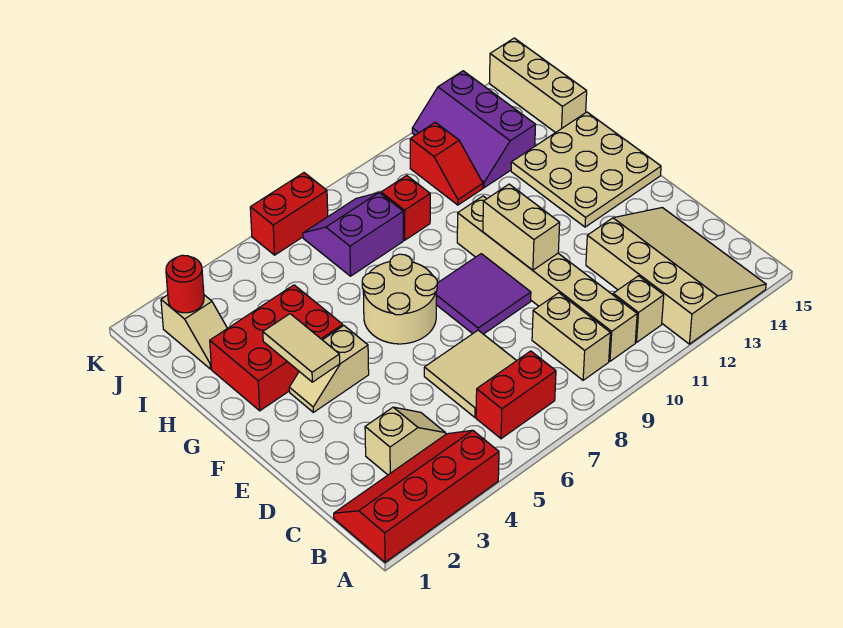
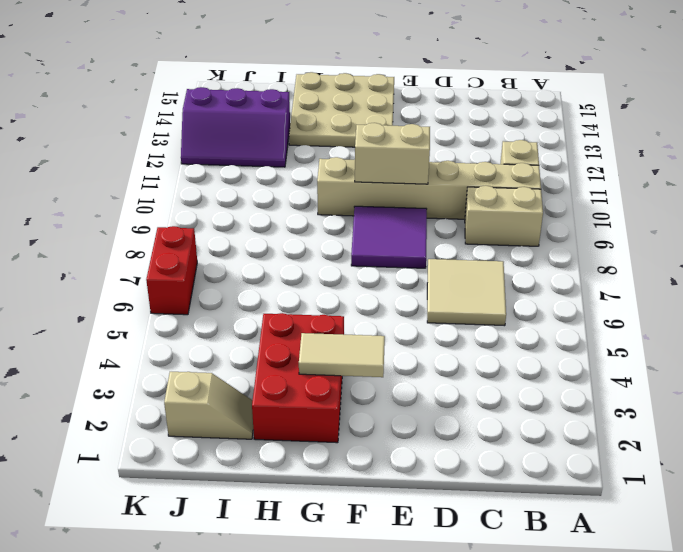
none -> red slope A1:B4 level 1 top A
none -> tan slope A12:D14 level 1 top 12
none -> red brick B6:B7 level 1

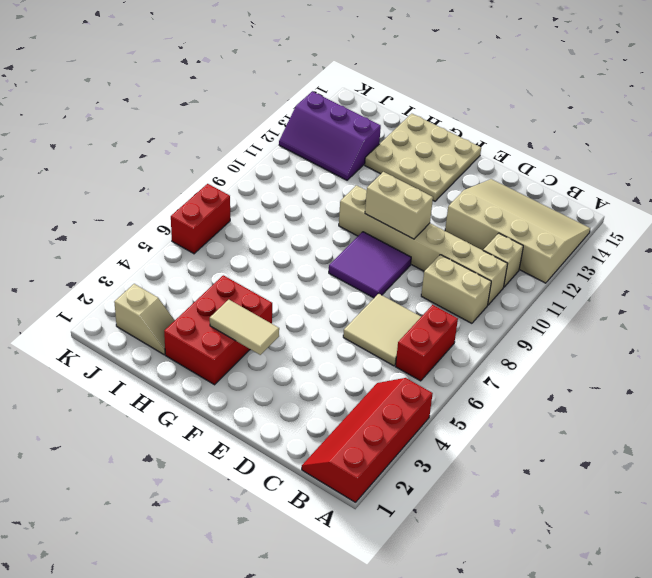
none -> tan slope C3:C4 level 1 top 3
none -> tan slope F3:F4 level 1 top 4
none -> tan round brick F6:G7 level 1

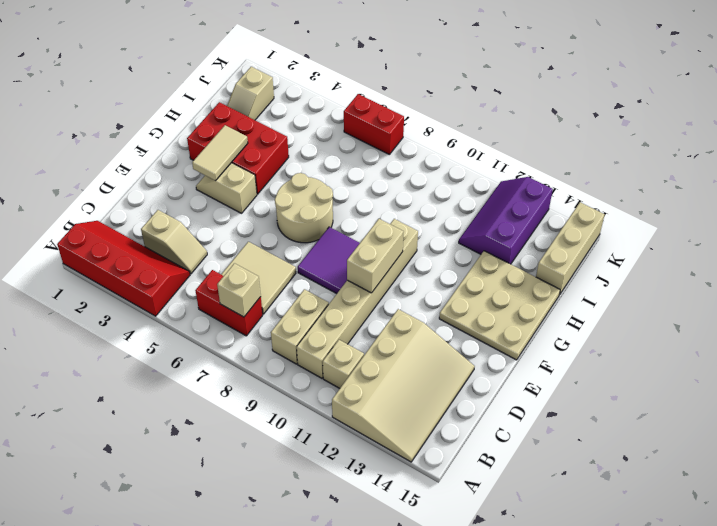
tan brick B7 level 2 -> none
none -> purple slope I7:J8 level 1 top I
none -> red brick I9 level 1
none -> red slope I11:J11 level 1 top J

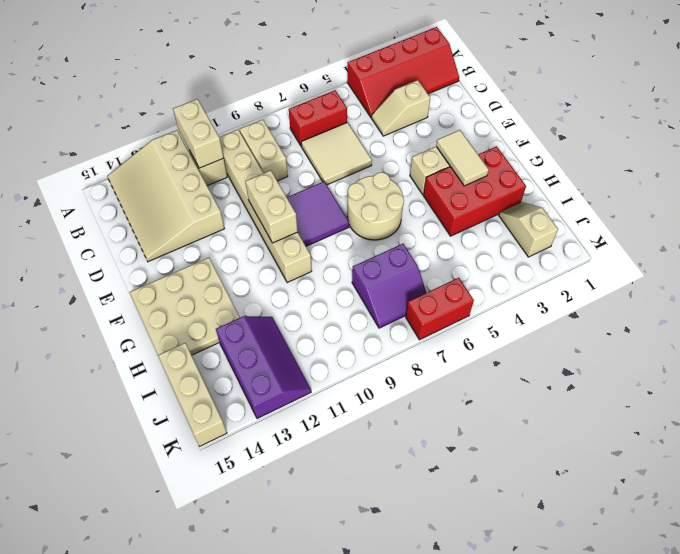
tan brick A11:B11 level 2 -> none
none -> red brick I9 level 1
none -> red slope I11:J11 level 1 top J
none -> red round brick J2 level 2

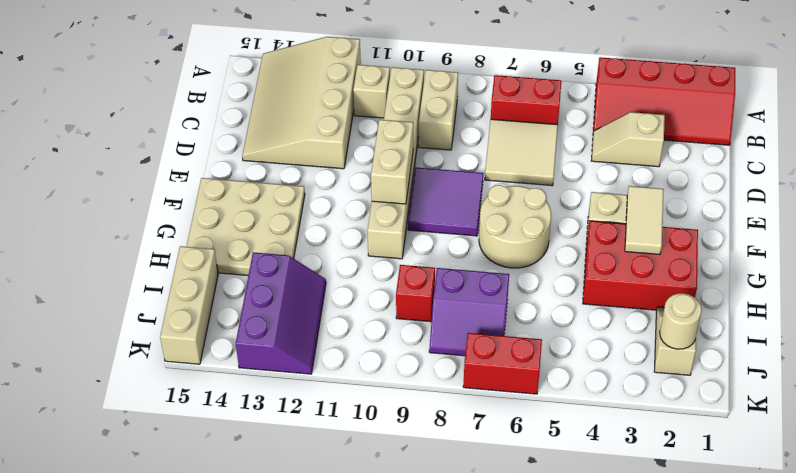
tan round brick J2 level 2 -> red round brick J2 level 2
none -> red slope I11:J11 level 1 top J

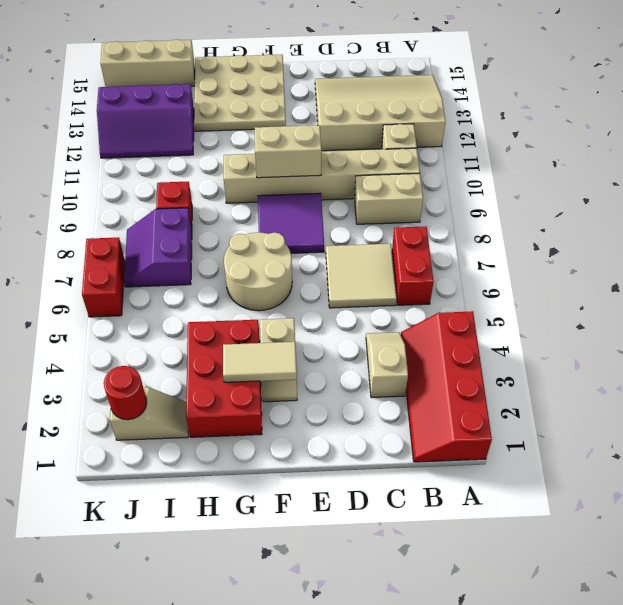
none -> red slope I11:J11 level 1 top J

